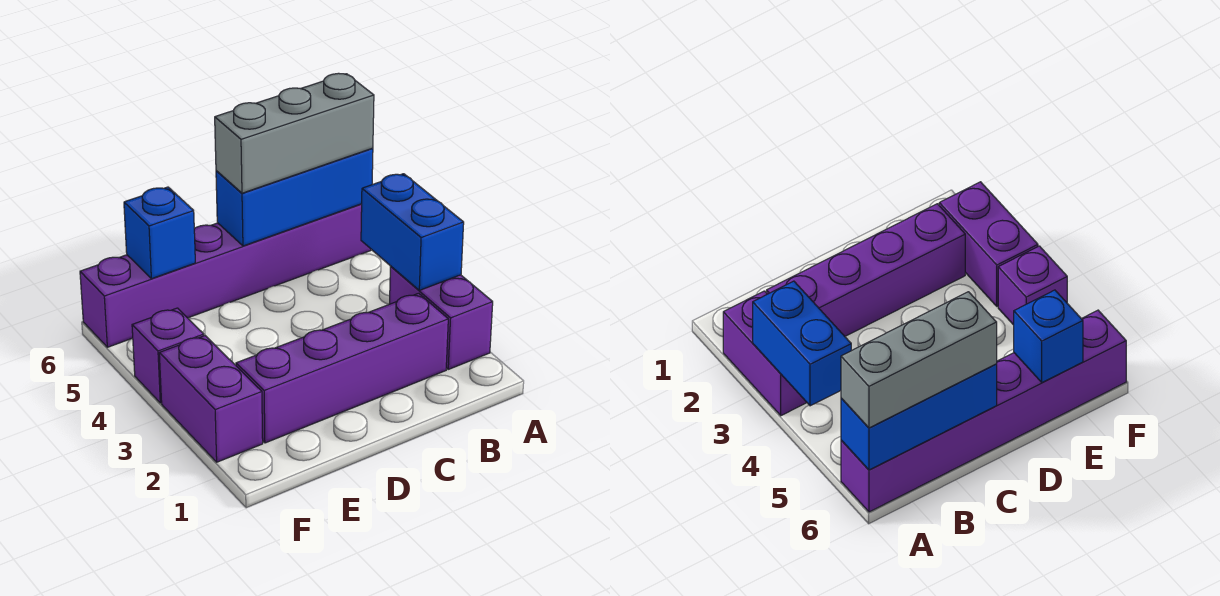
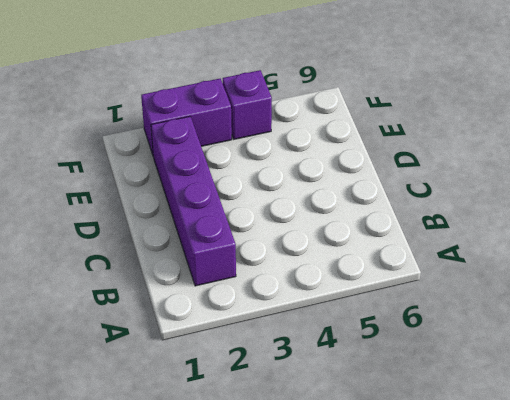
none -> purple brick A2:A3 level 1
none -> purple brick A6:F6 level 1

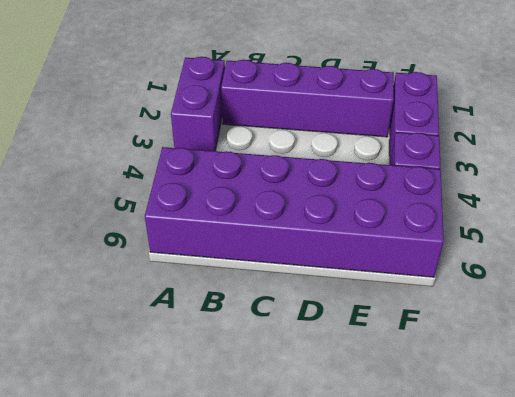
purple brick A5:F6 level 1 -> purple brick A6:F6 level 1
none -> blue brick A3:A4 level 2
none -> blue brick A6:C6 level 2

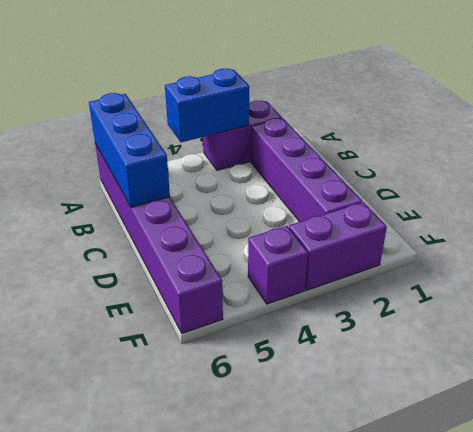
none -> blue brick E6 level 2
none -> grey brick A6:C6 level 3

